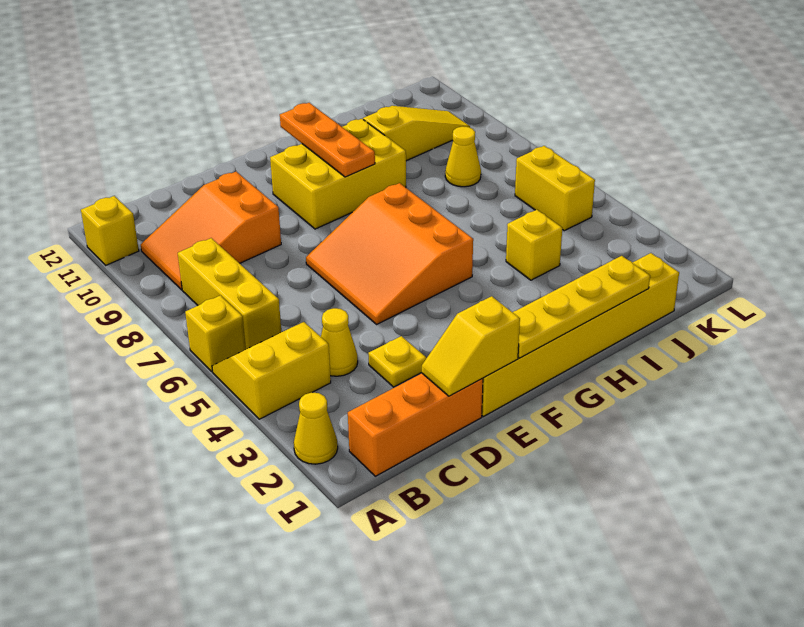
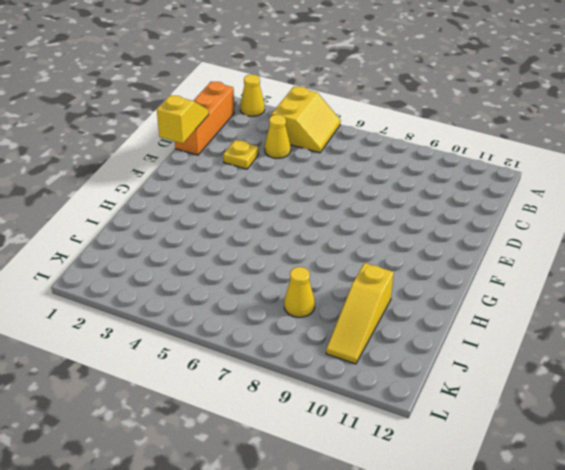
none -> yellow brick A6 level 1
none -> yellow brick A11 level 1
none -> yellow brick B6:B8 level 1

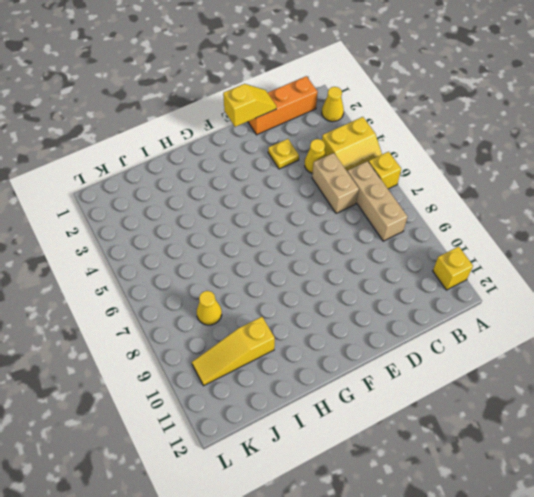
tan brick B6:B8 level 1 -> yellow brick B6:B8 level 1
tan brick C5:C6 level 1 -> none
none -> orange slope B9:D10 level 1 top D
none -> yellow brick E1:J1 level 1
none -> orange slope E5:G7 level 1 top G

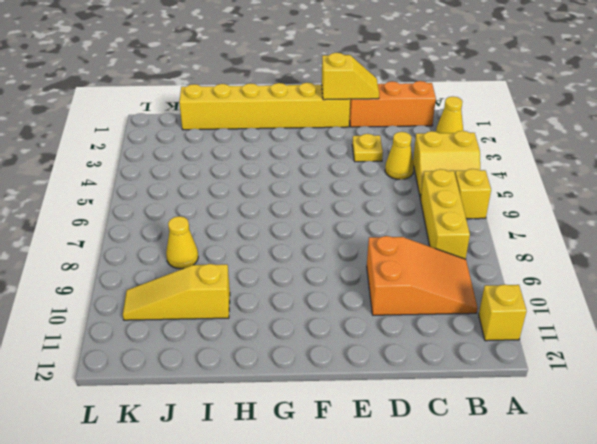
none -> orange slope E5:G7 level 1 top G
none -> yellow brick F9:H10 level 1
none -> yellow brick I4 level 1

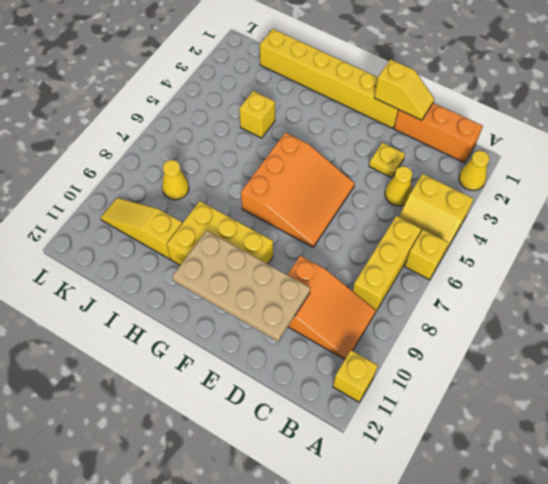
tan plate D10:G11 level 2 -> orange plate G9:G11 level 2
none -> yellow brick K5:K6 level 1
none -> yellow plate F1:I1 level 2

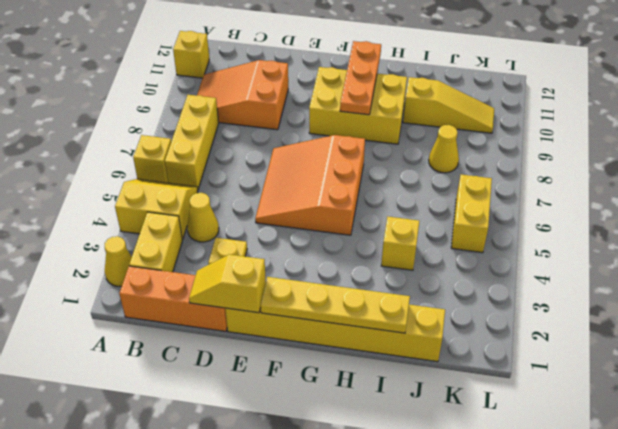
yellow brick B2:B3 level 1 -> none

